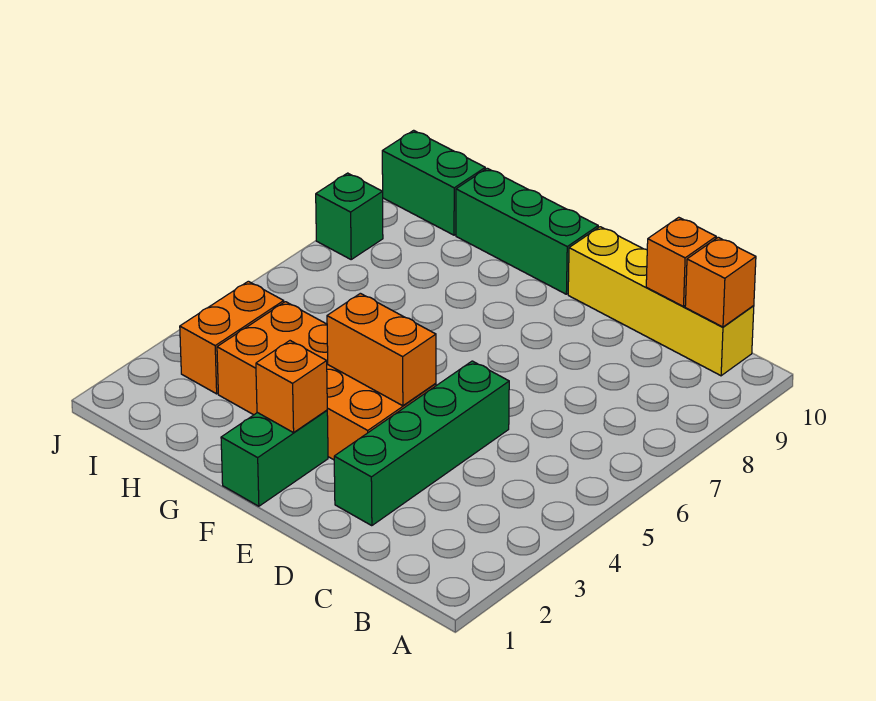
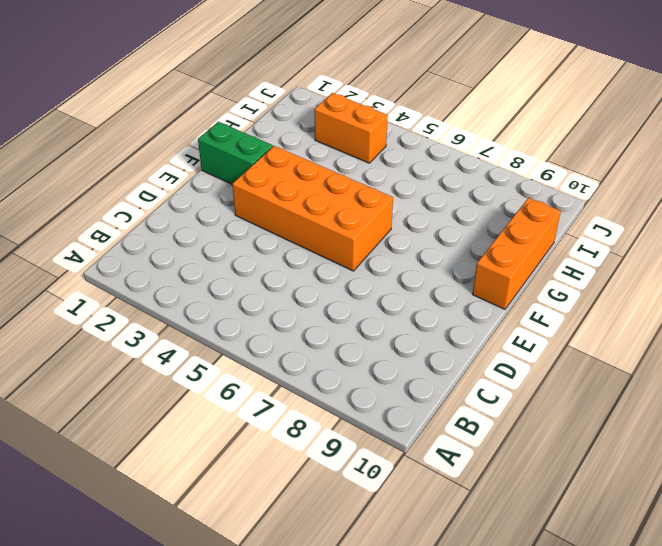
orange brick E3:F6 level 1 -> orange brick E3:H4 level 1
orange brick F10:H10 level 1 -> green brick F10:H10 level 1
none -> yellow brick B10:E10 level 1
none -> green brick D2:D5 level 1
none -> green brick I10:J10 level 1

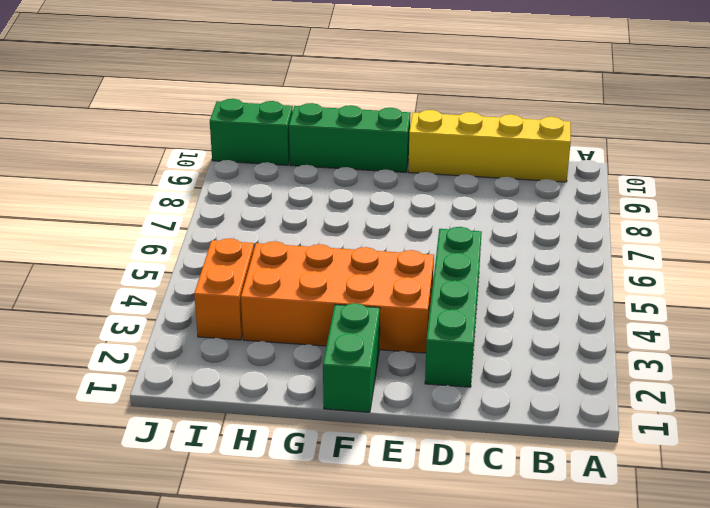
none -> green brick J8 level 1
none -> orange brick B10 level 2
none -> orange brick C10 level 2

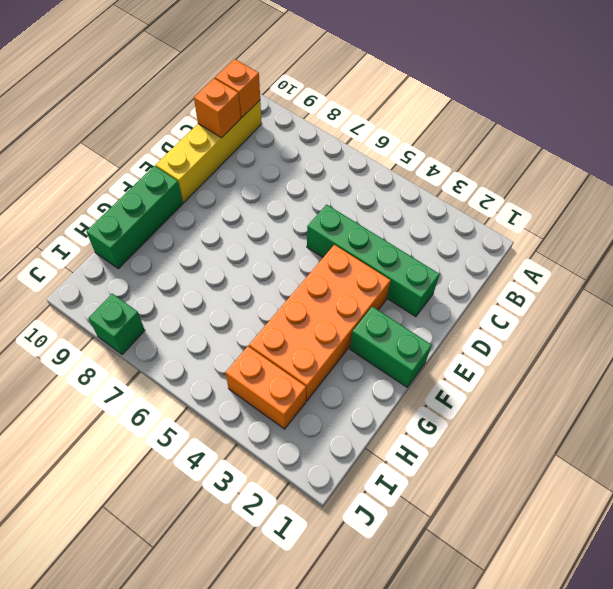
none -> green brick I10:J10 level 1
none -> orange brick E4:F4 level 2
none -> orange brick F2 level 2

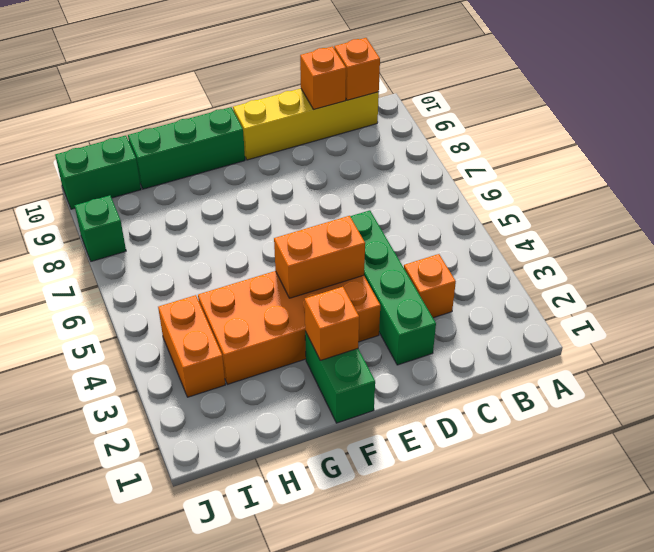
orange brick C3 level 1 -> none

